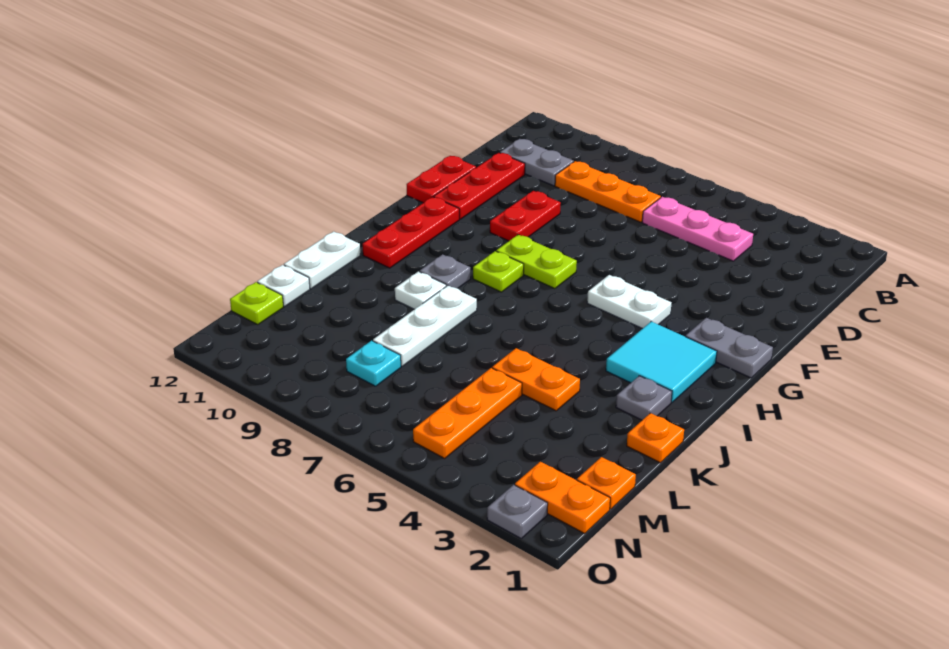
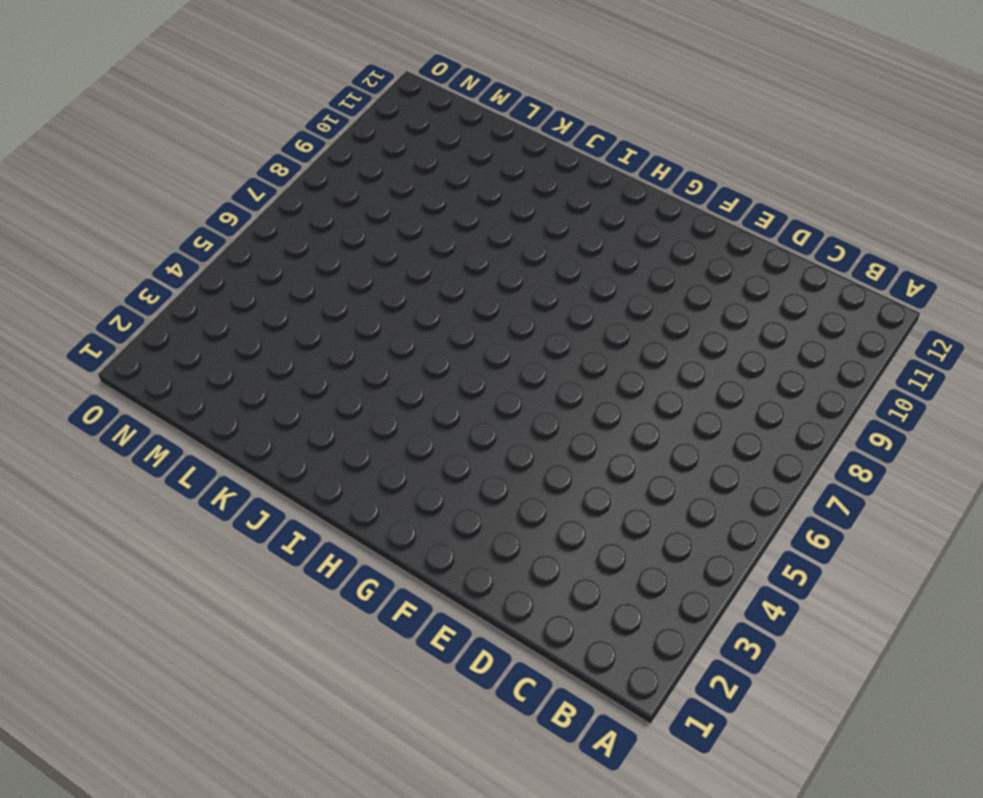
none -> pink plate C4:C6 level 1
none -> orange plate C7:C9 level 1
none -> grey plate C10:C11 level 1

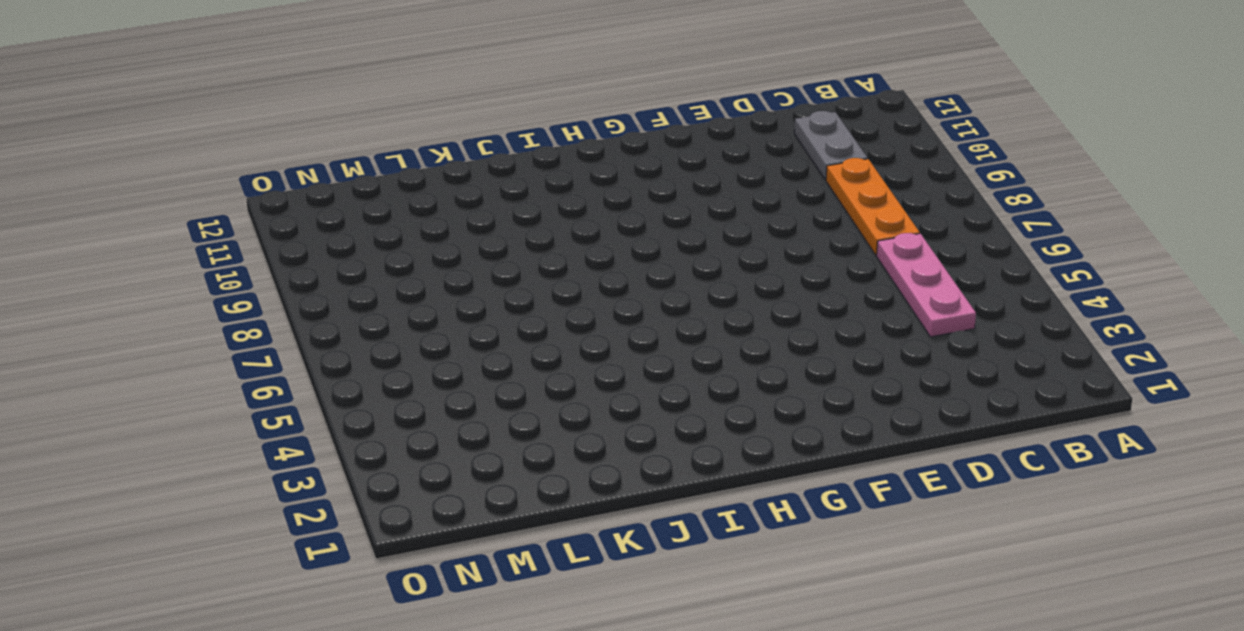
none -> red plate D11:F11 level 1
none -> red plate E9:F9 level 1
none -> red plate E12:F12 level 1

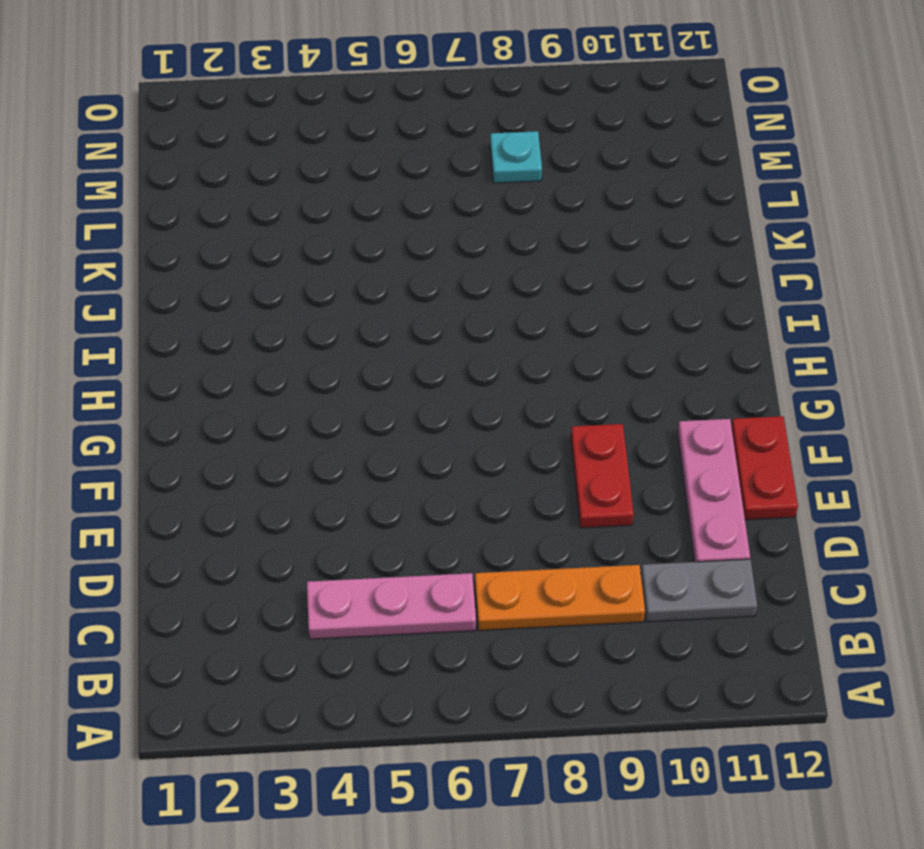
pink plate D11:F11 level 1 -> red plate D11:F11 level 1
none -> grey plate G1:G2 level 1
none -> white plate G4:G5 level 1
none -> lime plate G7:G8 level 1

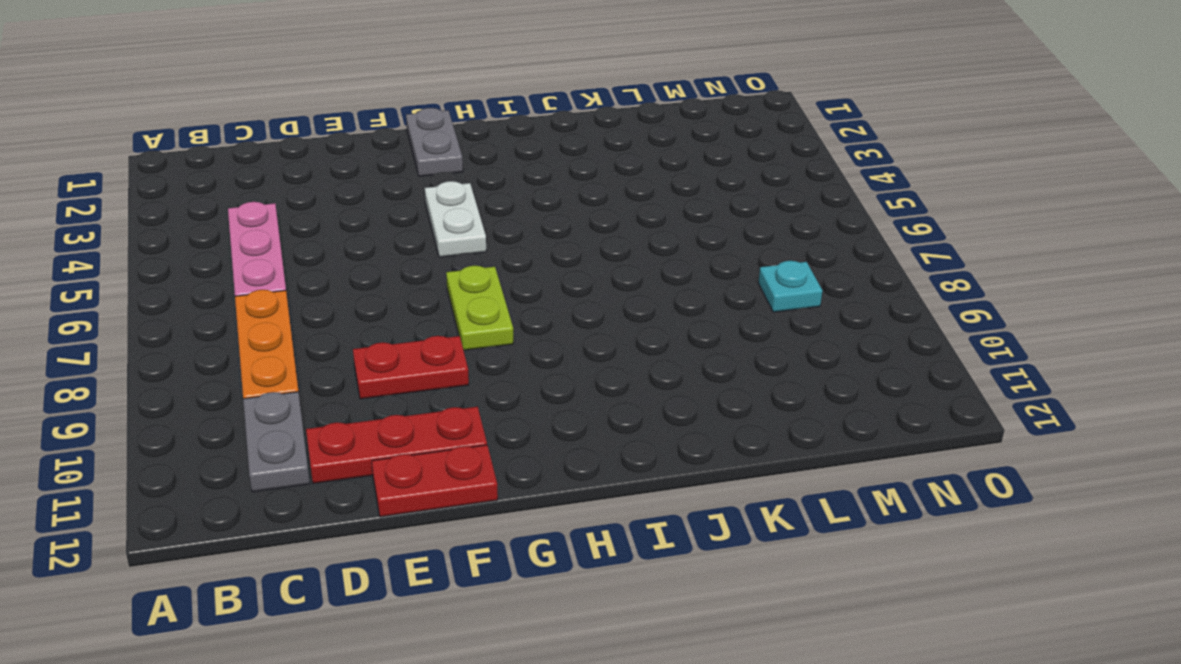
none -> red plate G11:I11 level 1
none -> cyan tile H2:I3 level 1
none -> lime plate H8 level 1

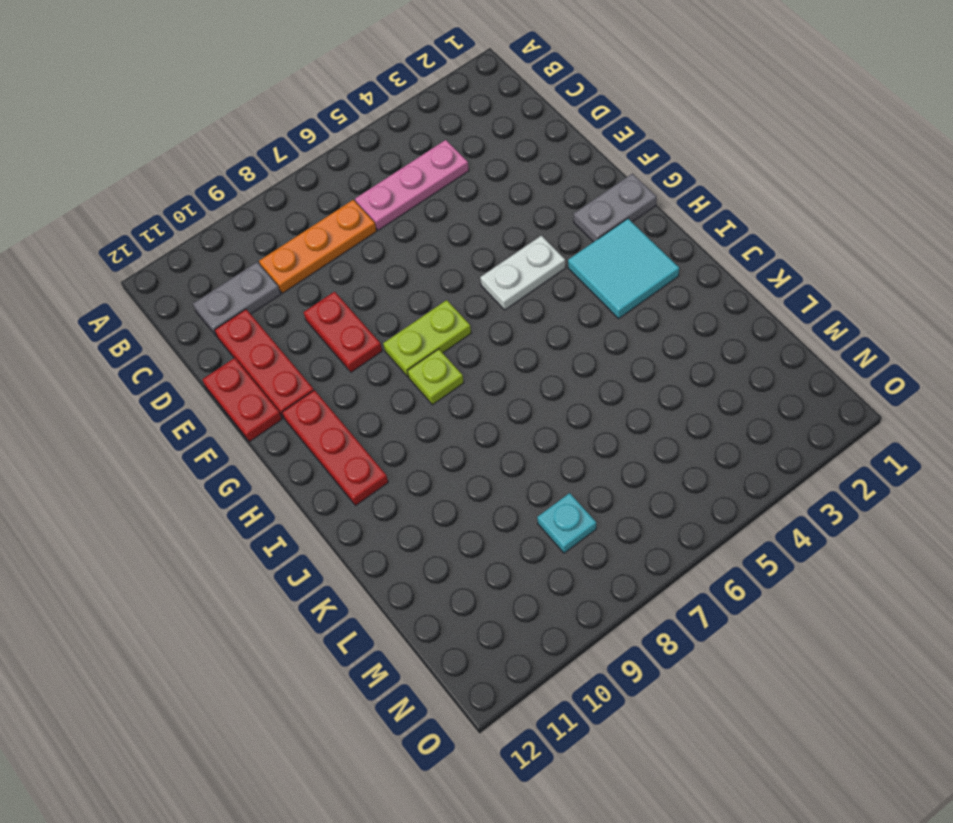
none -> grey plate I9 level 1
none -> grey plate J2 level 1
none -> white plate J8:L8 level 1

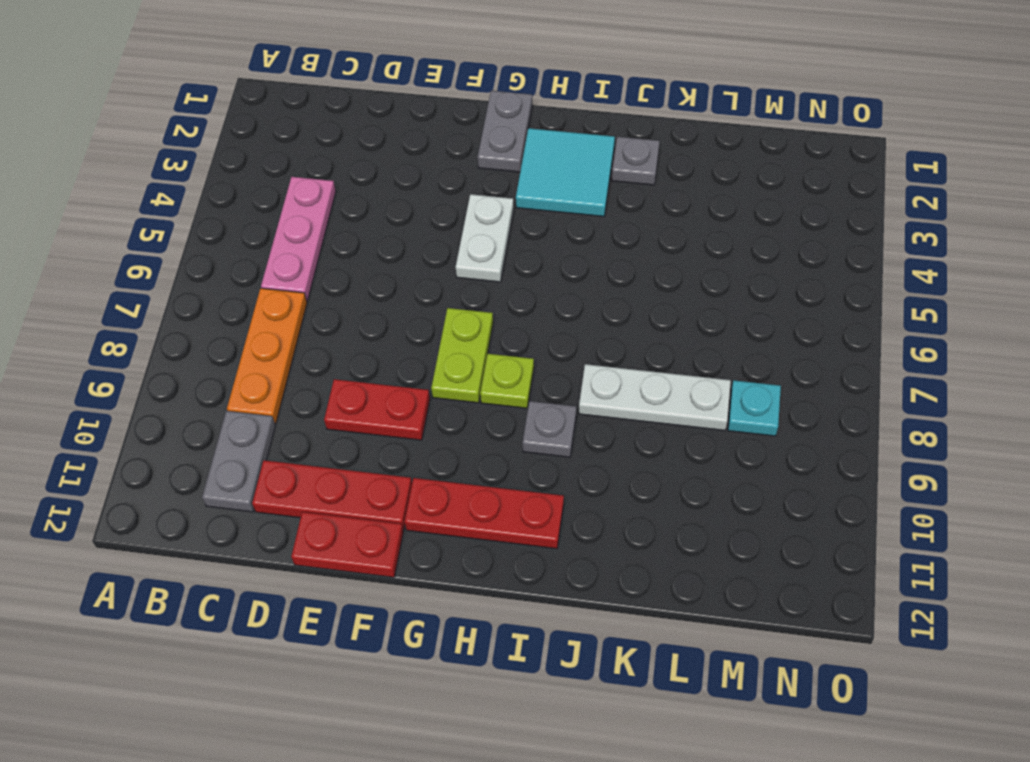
none -> white plate J9 level 1
none -> white plate J12:K12 level 1
none -> orange plate K1 level 1

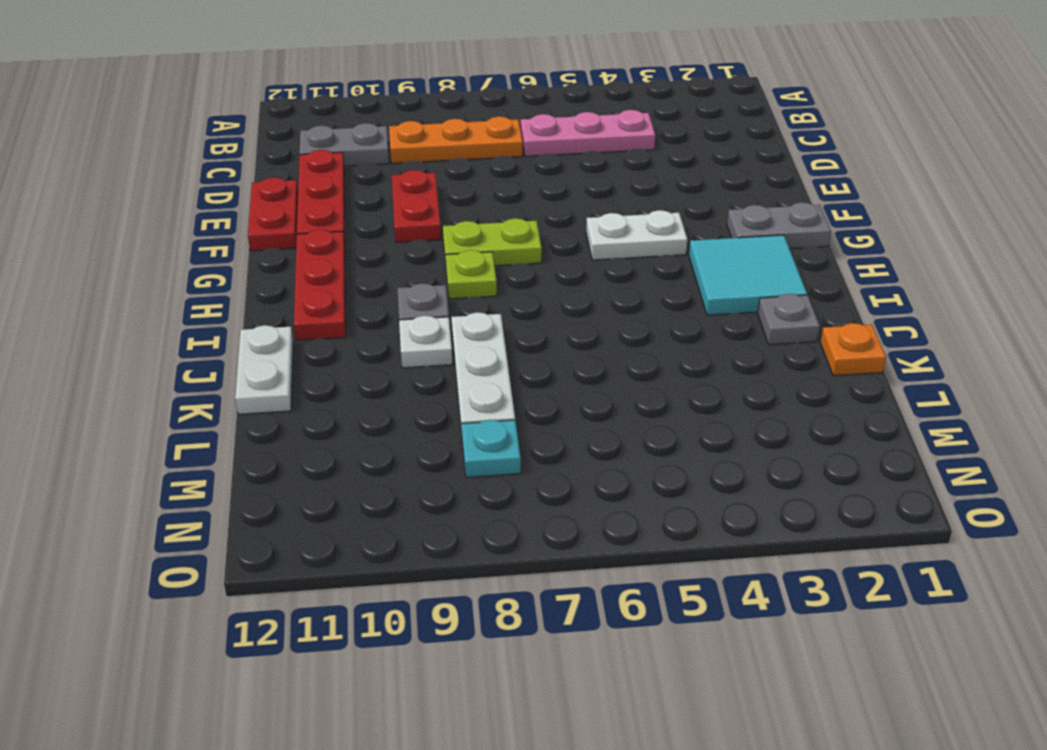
none -> orange plate K4:K5 level 1
none -> orange plate L5:N5 level 1
none -> white plate L12 level 1

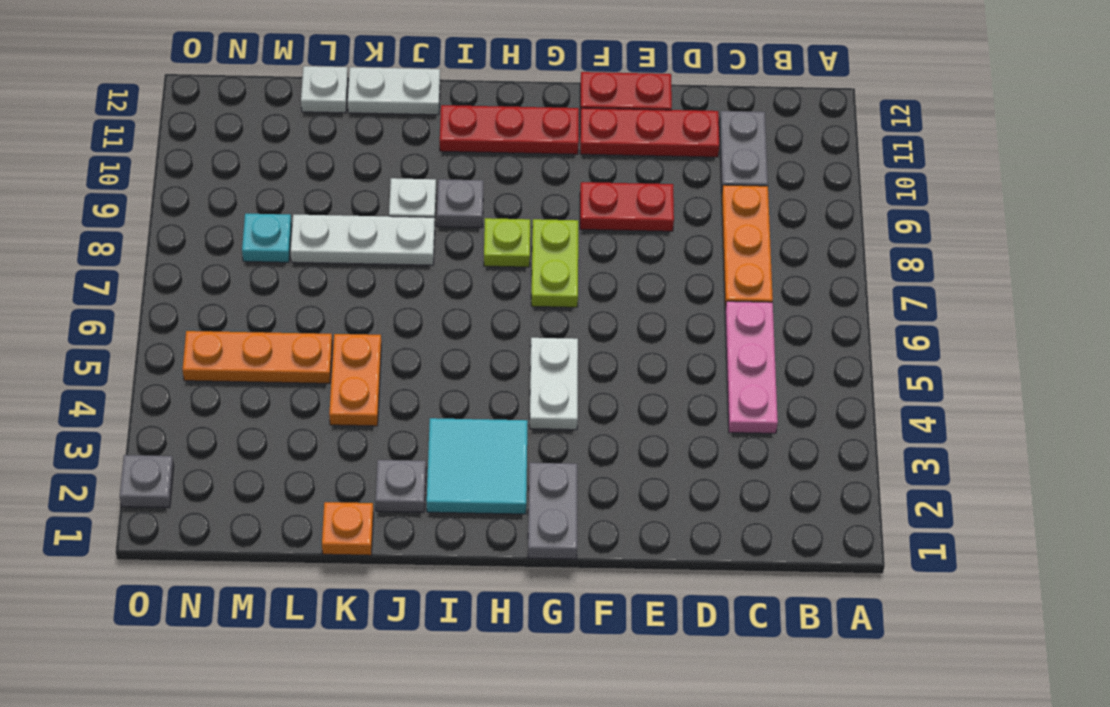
none -> orange plate M1 level 1
none -> lime plate M12 level 1
none -> orange plate N1:N2 level 1

